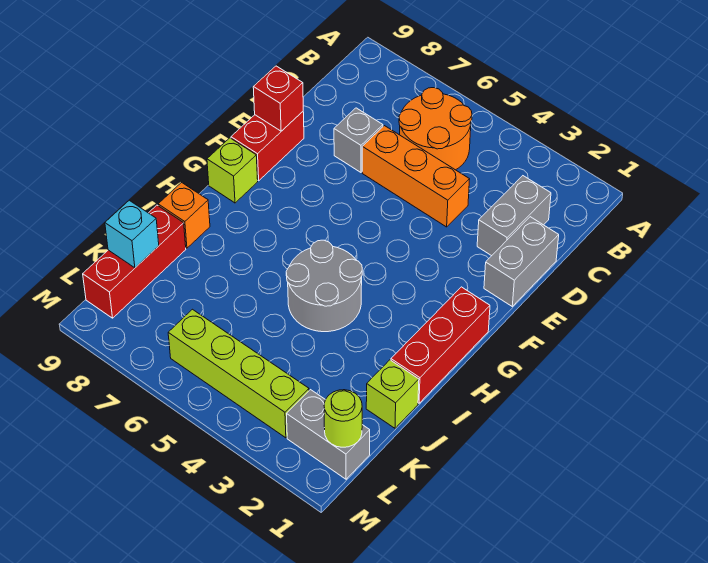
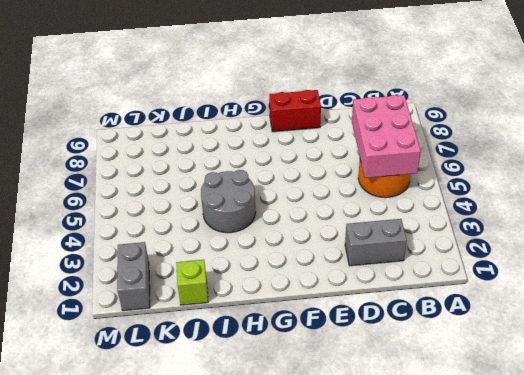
pink brick B5:C7 level 2 -> none
none -> grey brick D1:E1 level 1
none -> orange brick D4:D6 level 1
none -> grey brick D7 level 1

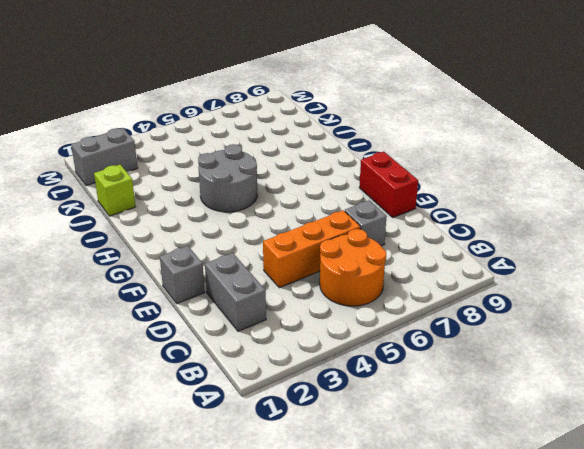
grey brick E1 level 1 -> grey brick D1:E1 level 1
none -> red brick G1:I1 level 1
none -> lime brick G9 level 1
none -> orange brick I9 level 1

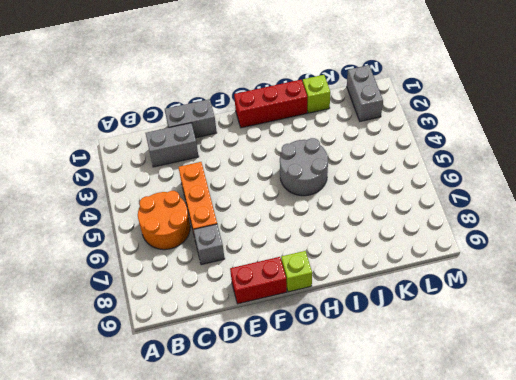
none -> orange brick I9 level 1
none -> red brick J9:L9 level 1
none -> lime brick L3:L6 level 1

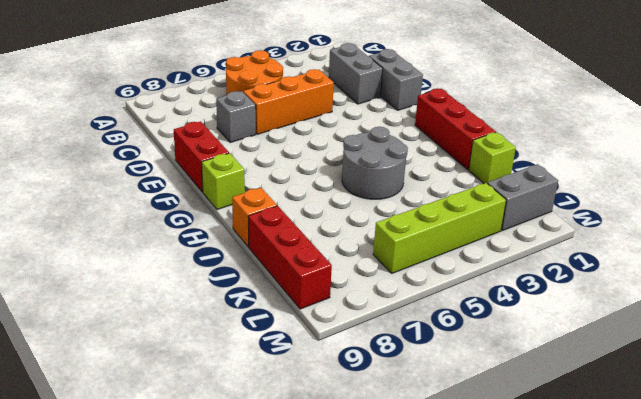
none -> red brick E9 level 2
none -> cyan brick K9 level 2
none -> lime round brick L1 level 2

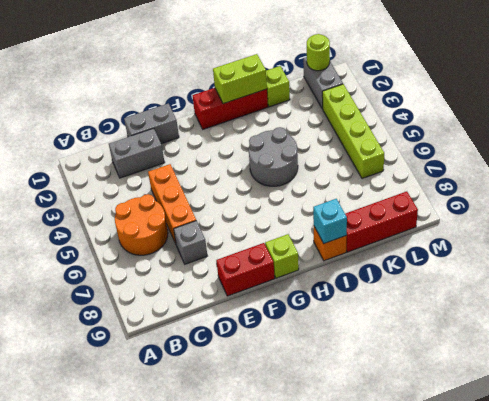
lime brick H1:I1 level 2 -> none
cyan brick I9 level 2 -> cyan brick K9 level 2
none -> red brick E9 level 2

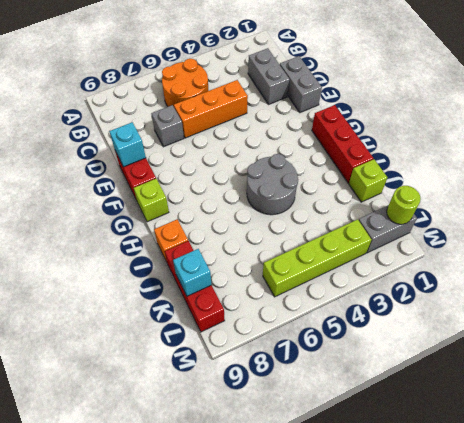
cyan brick E9 level 2 -> red brick E9 level 2

